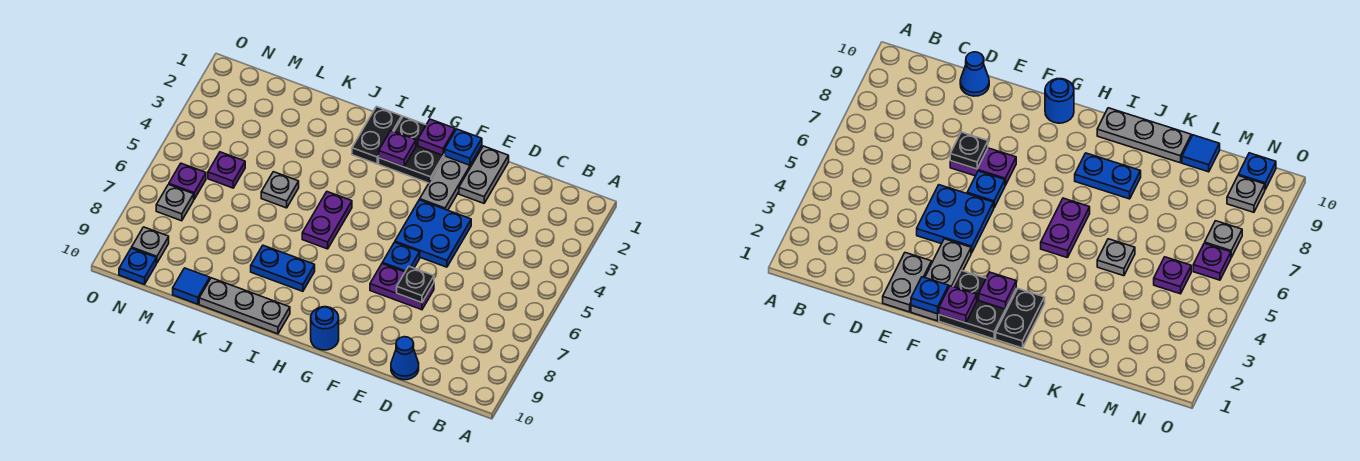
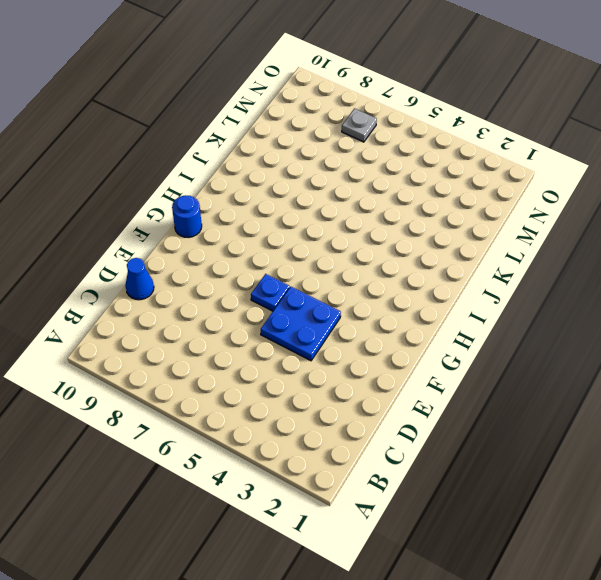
none -> grey plate E1:E2 level 1
none -> purple plate E7:F7 level 1
none -> grey plate F1:F3 level 1

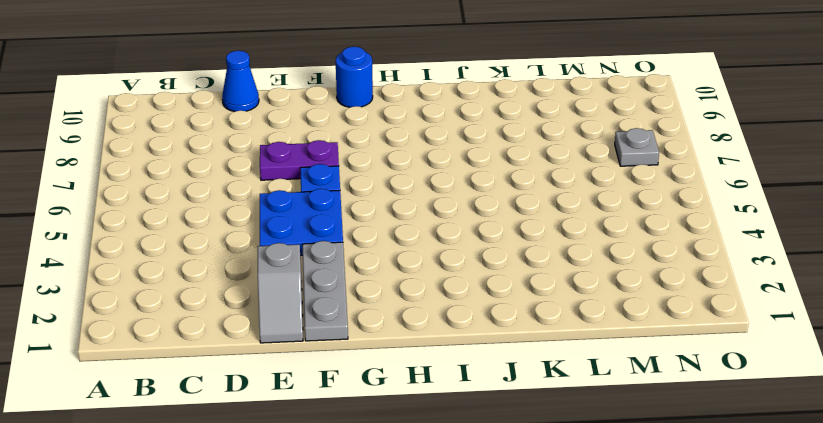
grey slope E1:E2 level 1 top 2 -> grey plate E1:E2 level 1
none -> black plate G1:H2 level 1
none -> black plate I1:I2 level 1
none -> purple plate I5:I6 level 1

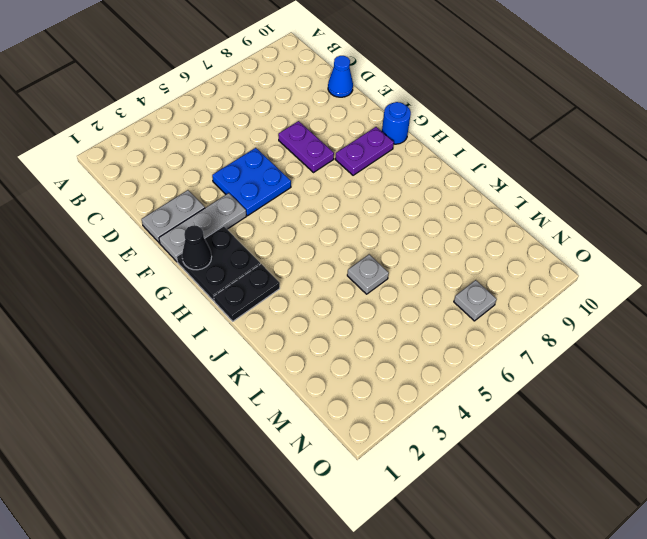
black cone G1 level 2 -> purple plate G1 level 2
purple plate G8:G9 level 1 -> purple plate I5:I6 level 1
none -> blue plate F6 level 1
none -> blue plate I8:J8 level 1
none -> grey plate I10:K10 level 1

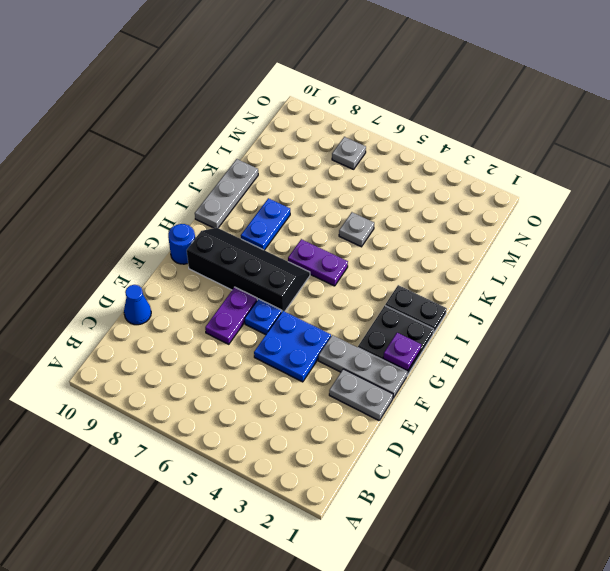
black slope G6:H9 level 1 top G -> none
none -> blue tile L10 level 1
none -> purple plate M5 level 1
none -> purple plate N6 level 1

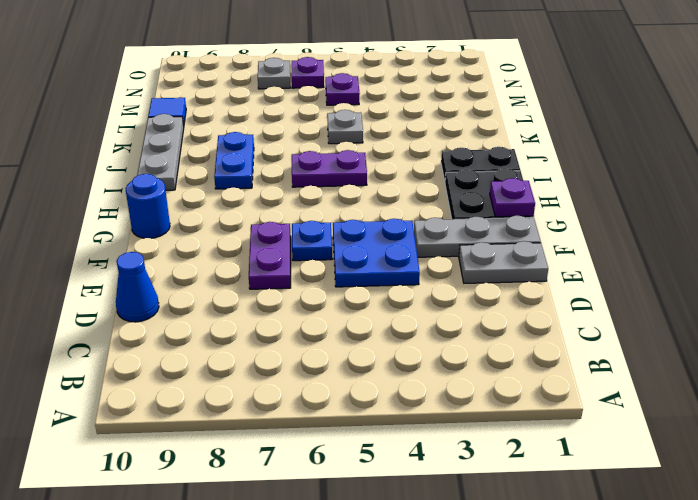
none -> grey plate N9 level 1
none -> blue plate N10 level 1
none -> black plate E7 level 2

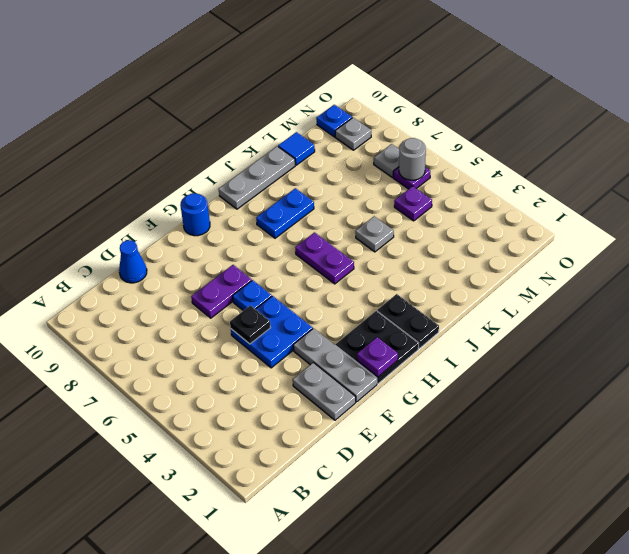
black plate E5 level 2 -> black plate E7 level 2
grey round brick N6 level 2 -> none
none -> blue plate F1 level 2
none -> purple plate H2 level 2

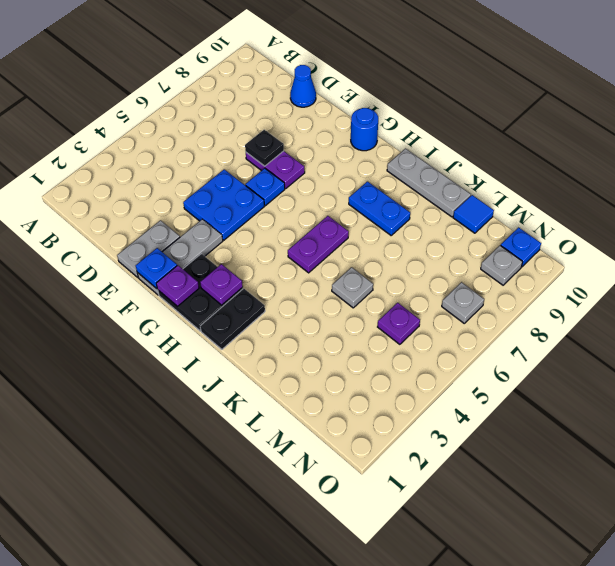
none -> purple plate N6 level 1

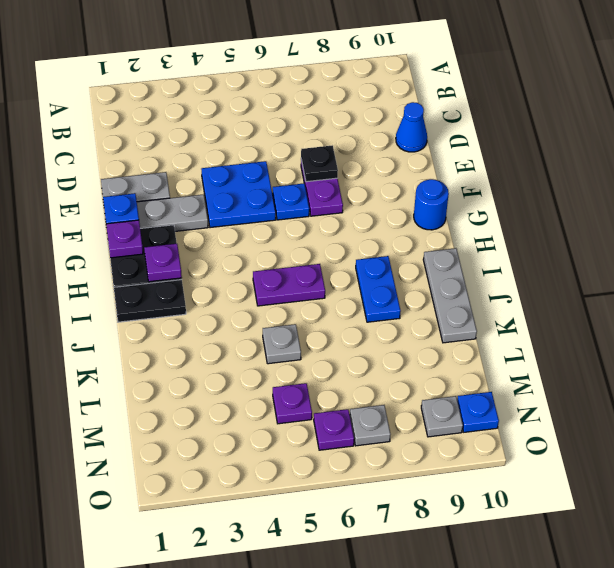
none -> blue tile L10 level 1

